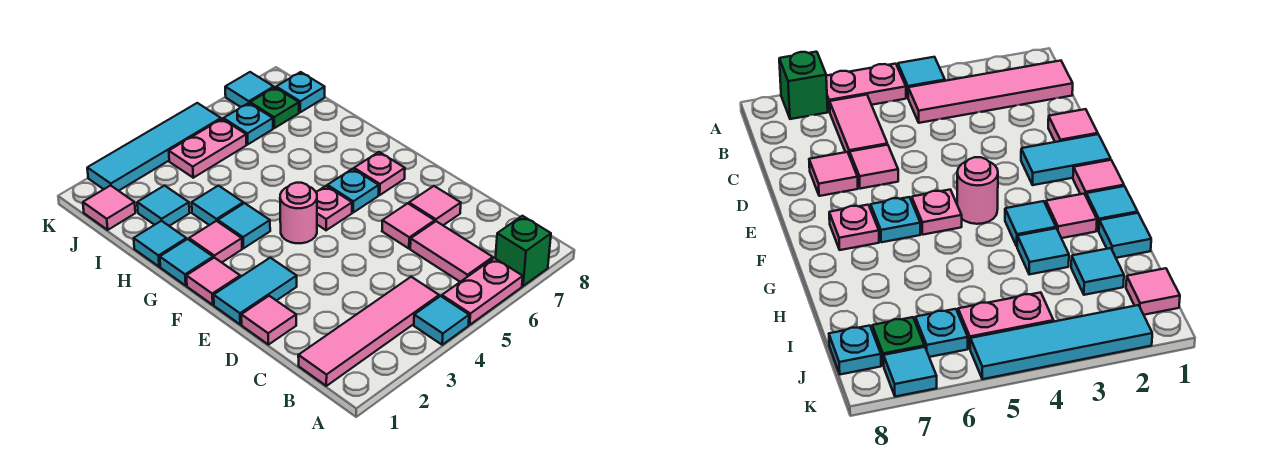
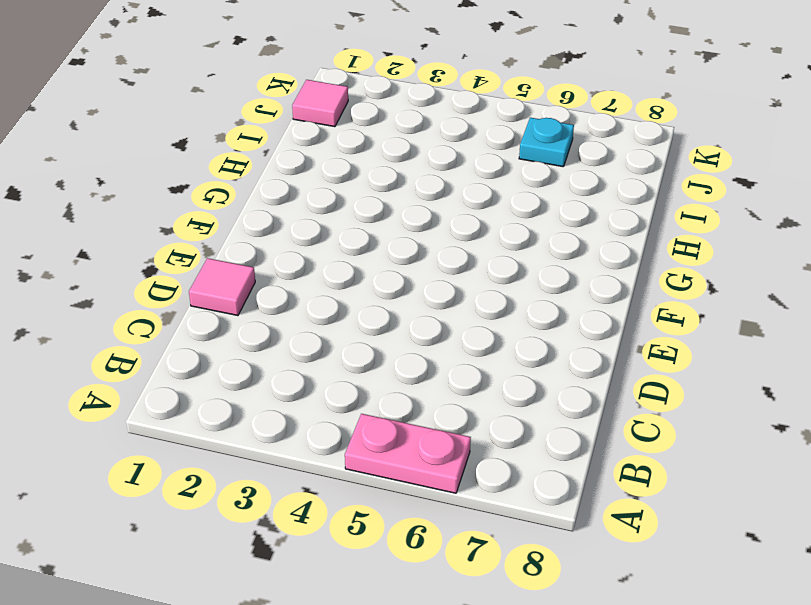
none -> cyan tile A4 level 1
none -> green brick A7 level 1
none -> pink tile B1:B4 level 1

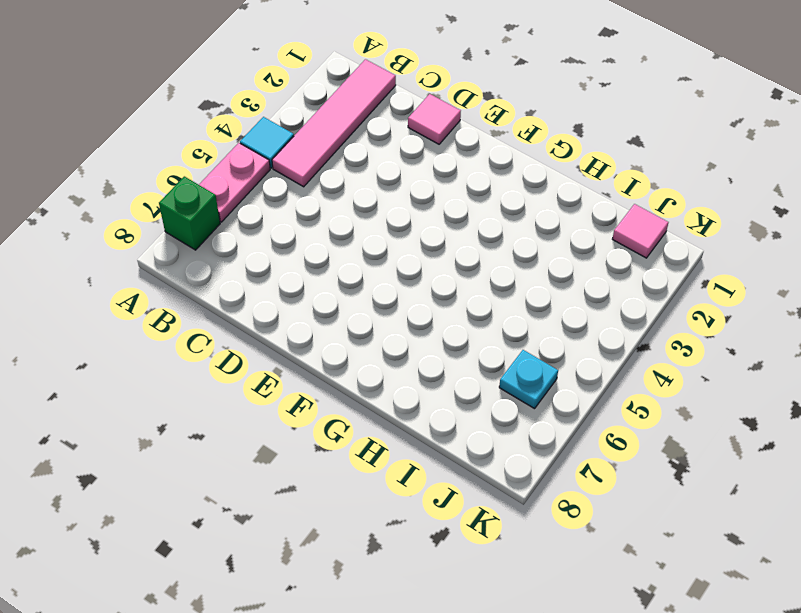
none -> pink tile B6:C6 level 1
none -> pink tile D6 level 1
none -> pink tile D7 level 1

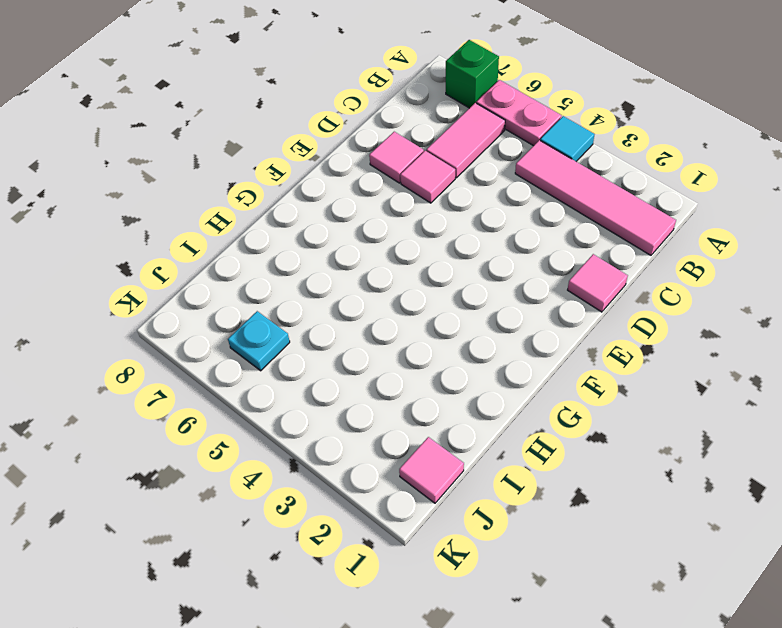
none -> cyan tile E1:E2 level 1
none -> pink tile F1 level 1
none -> pink round brick F4 level 1

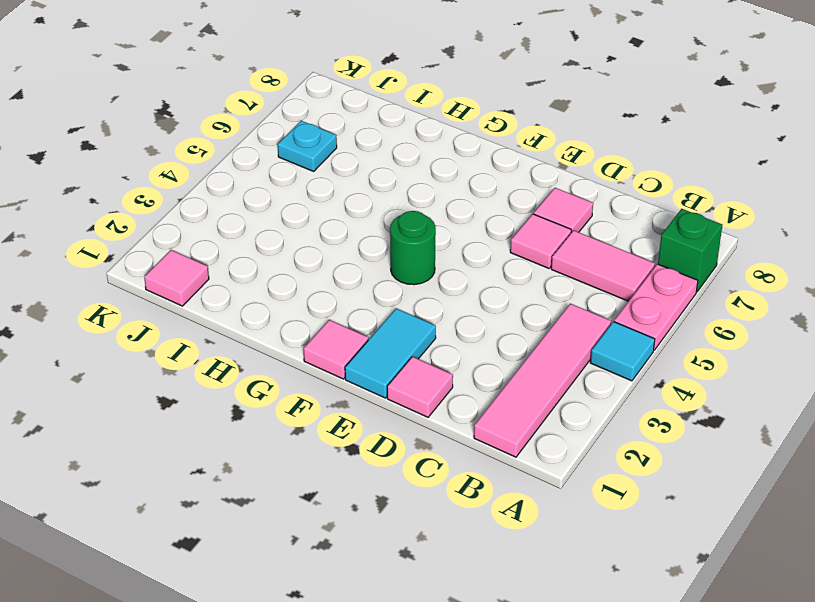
green round brick F4 level 1 -> pink round brick F4 level 1
none -> pink plate F5 level 1
none -> cyan plate F6 level 1
none -> pink plate F7 level 1

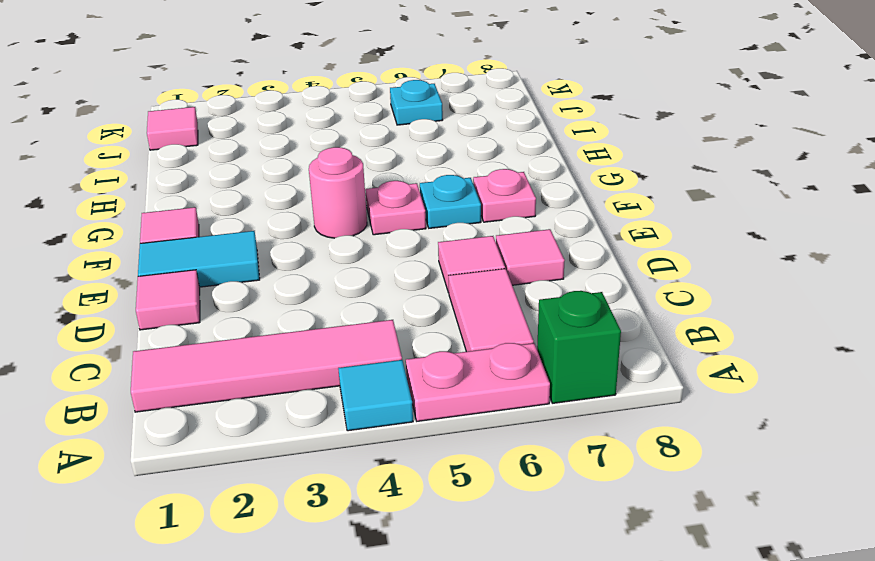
none -> cyan tile G1 level 1
none -> pink tile G2 level 1
none -> cyan tile G3 level 1

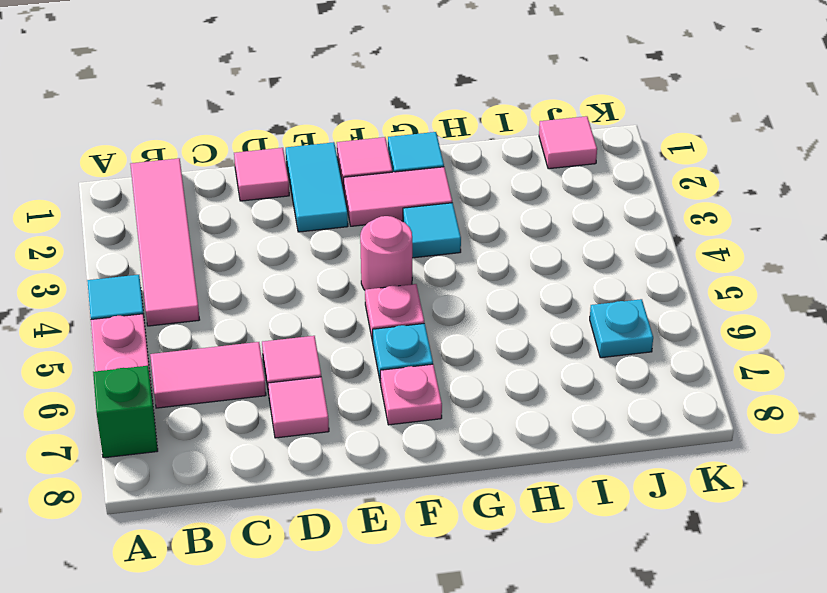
pink tile F2:G2 level 1 -> pink tile G2 level 1
none -> cyan tile H1 level 1
none -> cyan tile H3 level 1
none -> cyan tile I2 level 1

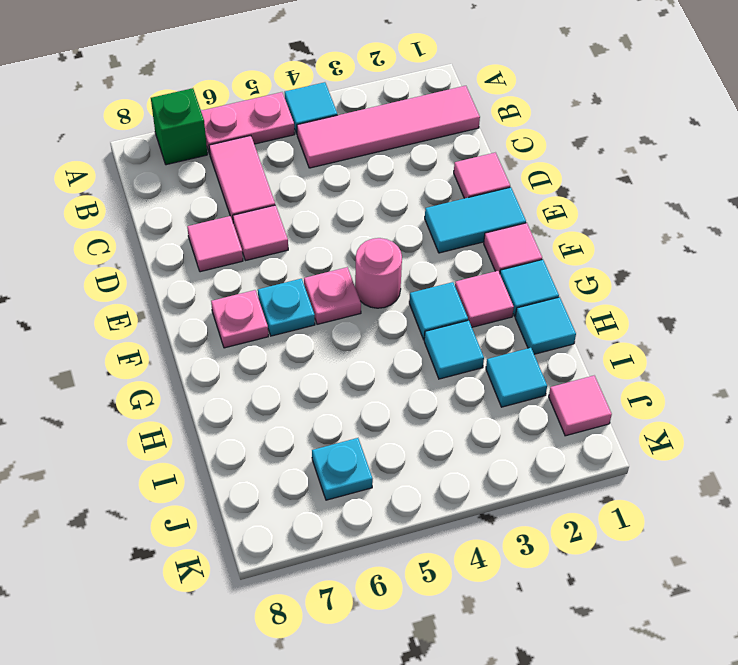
none -> pink plate J4:J5 level 1
none -> green plate J7 level 1
none -> cyan plate J8 level 1

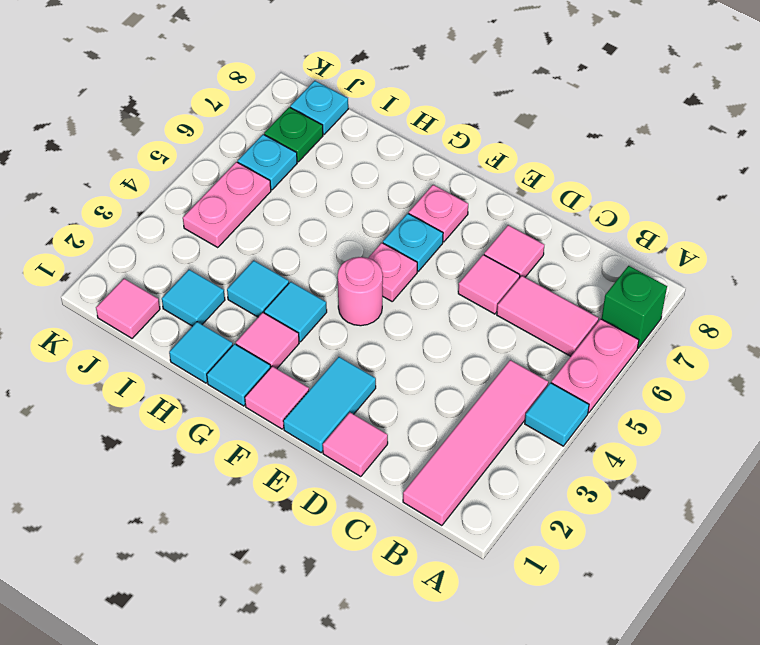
none -> cyan tile K2:K5 level 1
none -> cyan tile K7 level 1

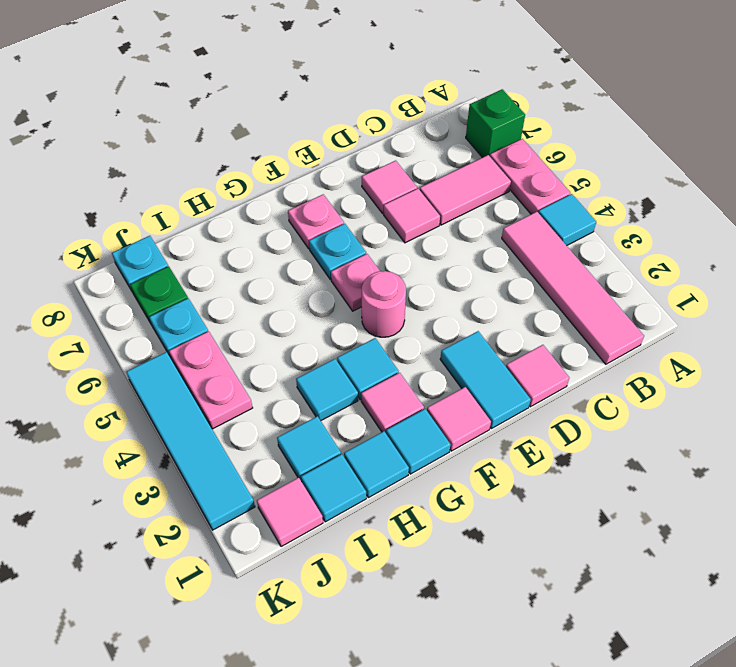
cyan tile I1 level 1 -> cyan tile K7 level 1

